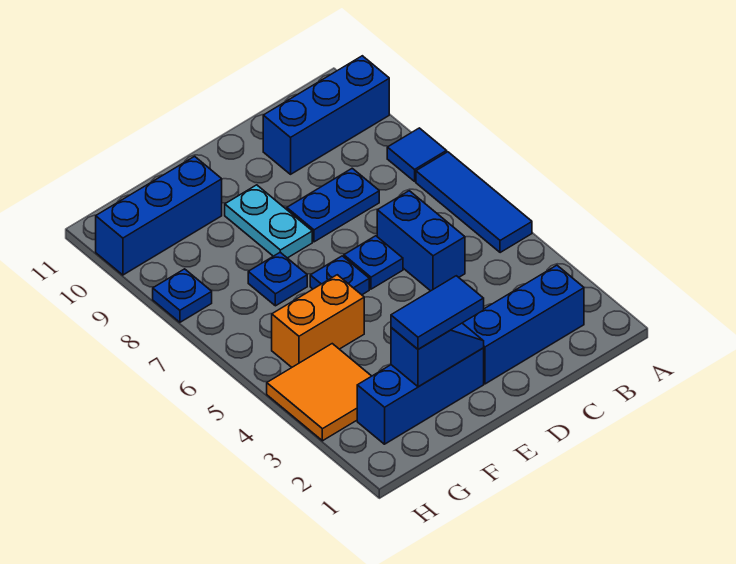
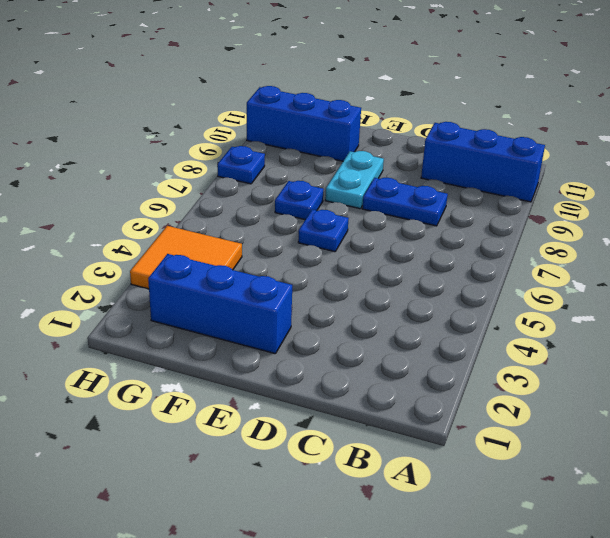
none -> blue tile A5:A7 level 1
none -> blue tile A8 level 1
none -> blue brick B2:D2 level 1

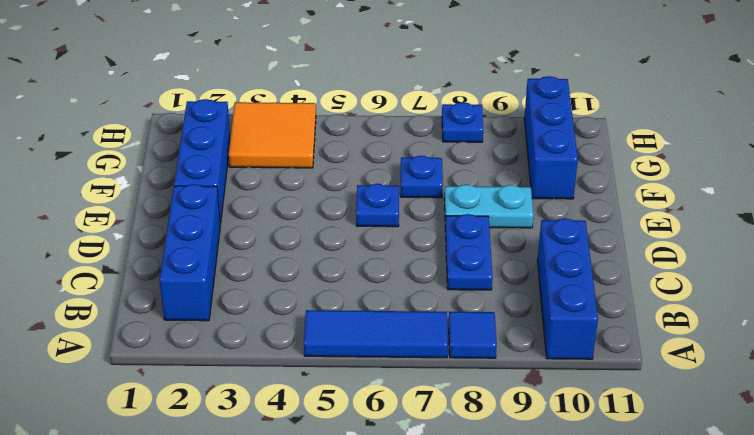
none -> blue brick C5:C6 level 1
none -> blue plate D6 level 1
none -> orange brick F5:G5 level 1

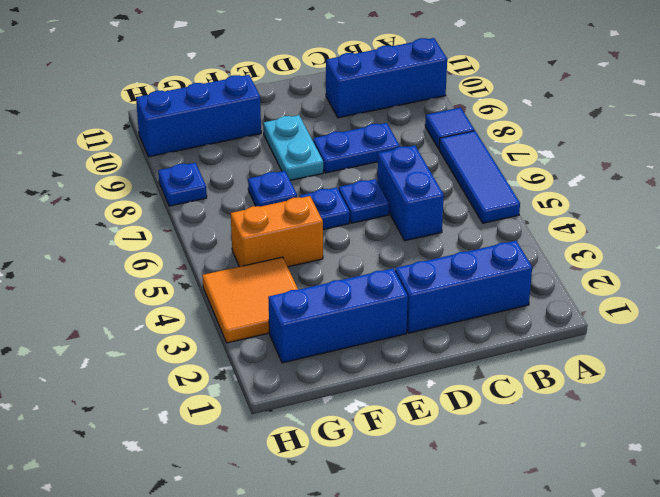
none -> blue slope E2:F2 level 2 top F
none -> blue tile E2:F2 level 3

